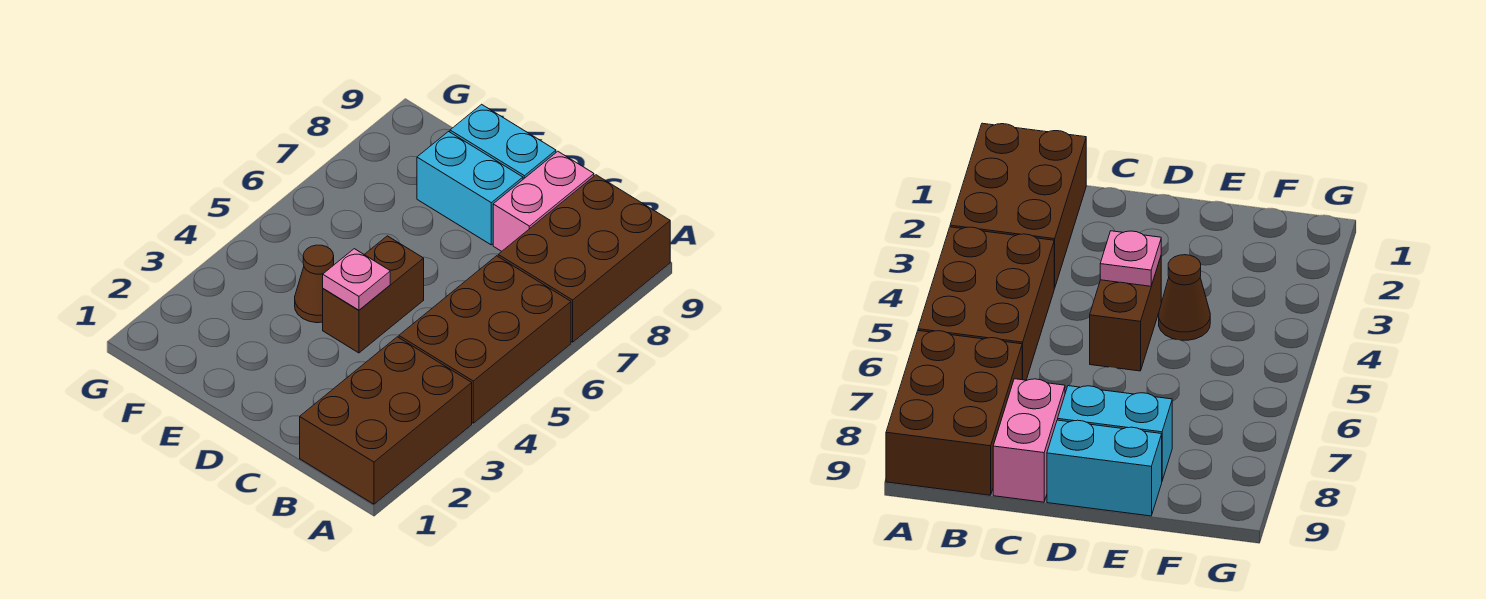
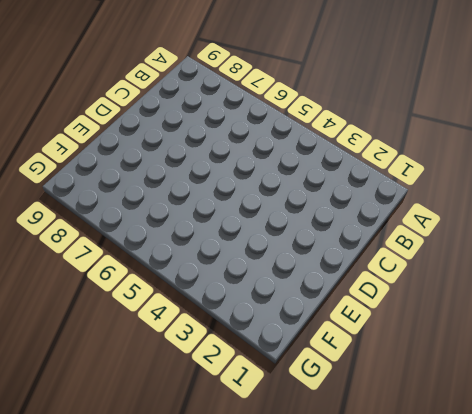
none -> brown brick A1:B3 level 1
none -> brown brick A4:B6 level 1

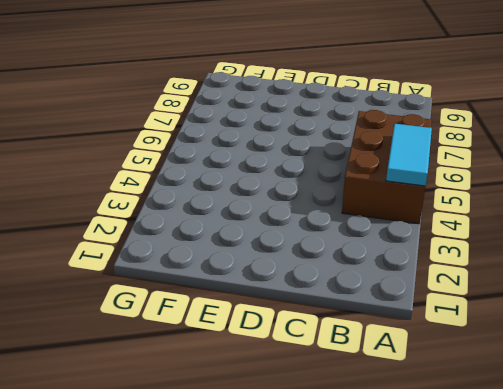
cyan tile A4:A5 level 2 -> none
none -> brown brick A1:B3 level 1
none -> brown brick A7:B9 level 1

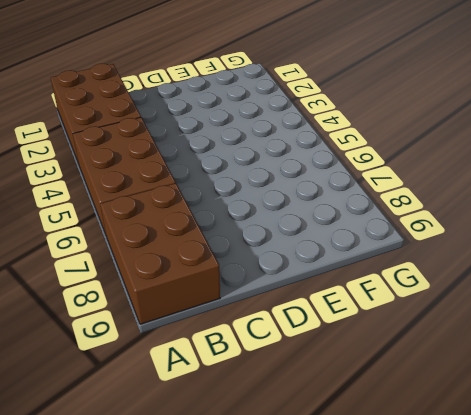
none -> pink brick C8:C9 level 1
none -> brown brick D4:D5 level 1

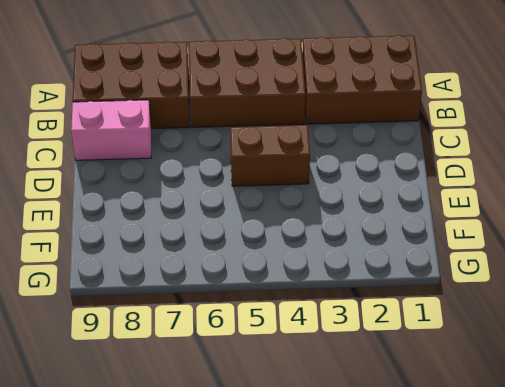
none -> cyan brick D8:E8 level 1
none -> cyan brick D9:E9 level 1

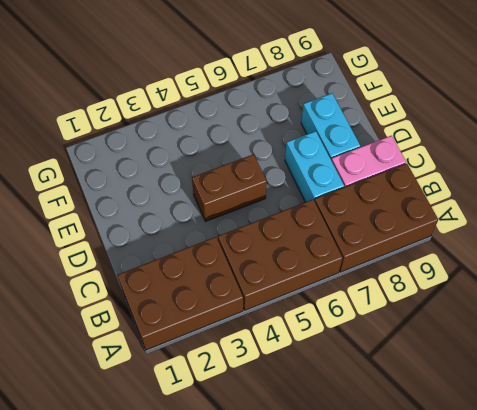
cyan brick C7:D7 level 1 -> cyan brick D9:E9 level 1
none -> brown cone E4 level 1
none -> pink plate D4 level 2

